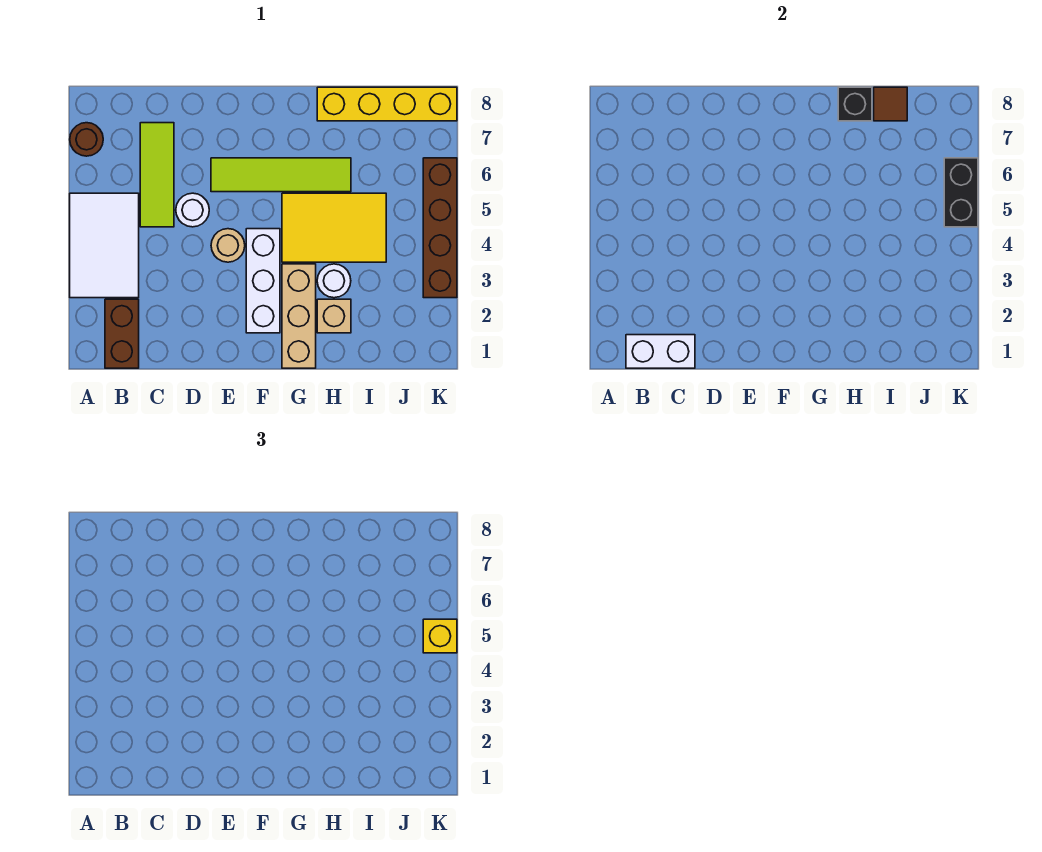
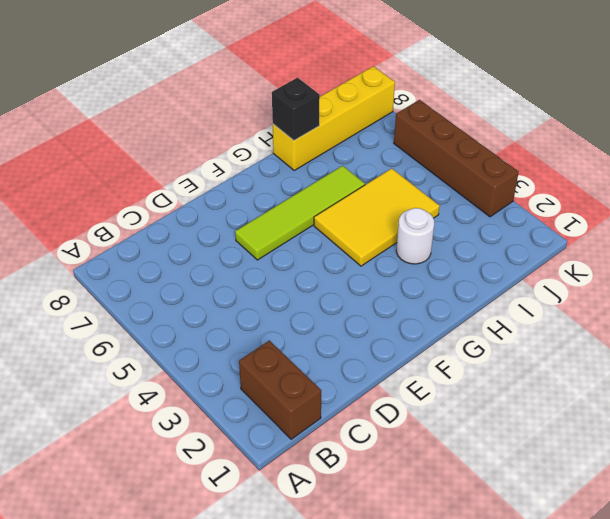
none -> white tile A3:B5 level 1
none -> brown round brick A7 level 1
none -> lime tile C5:C7 level 1

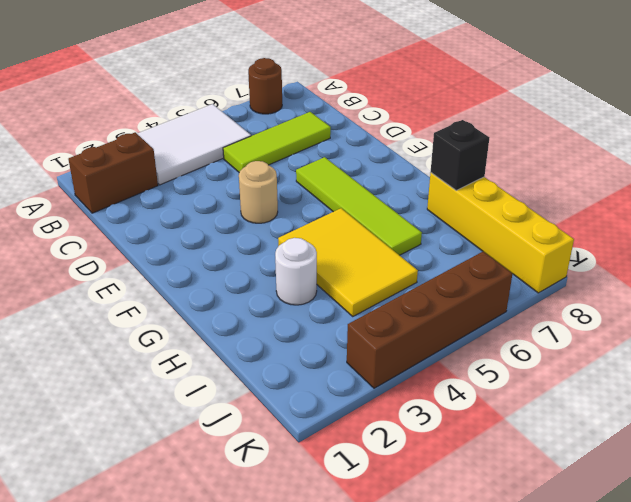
none -> white round brick D5 level 1
none -> white brick F2:F4 level 1
none -> tan brick G1:G3 level 1

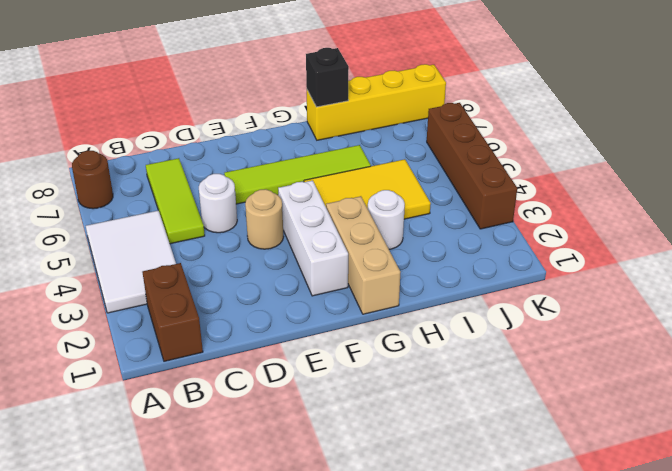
none -> tan brick H2 level 1
none -> white brick B1:C1 level 2
none -> brown tile I8 level 2

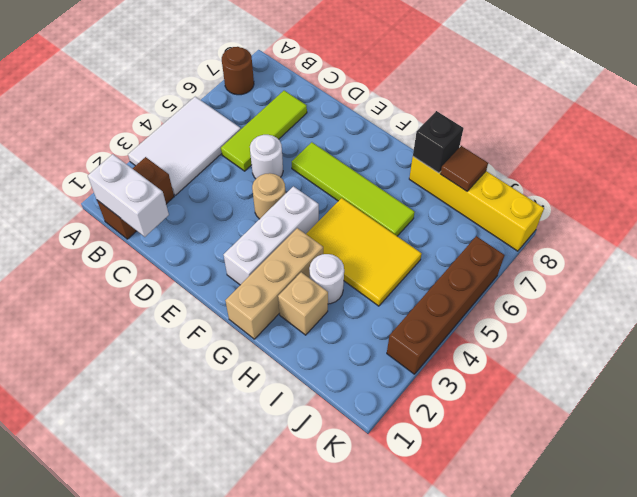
none -> black brick K5:K6 level 2
none -> yellow brick K5 level 3

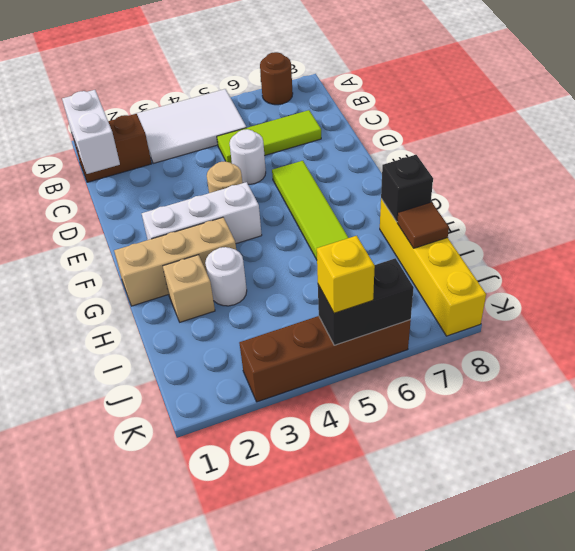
none -> yellow tile G4:I5 level 1

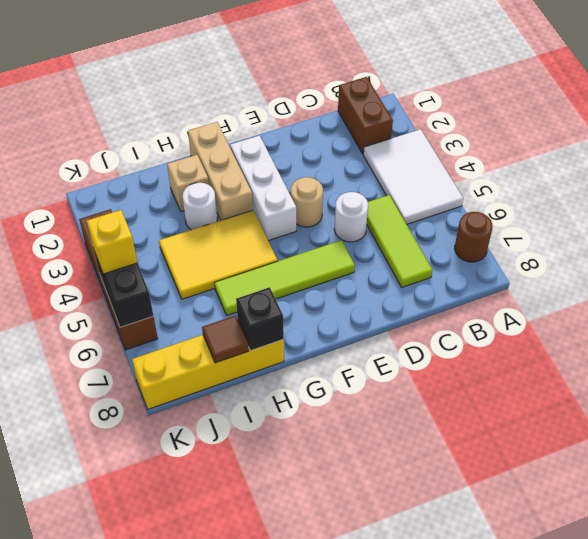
none -> white brick B1:C1 level 2

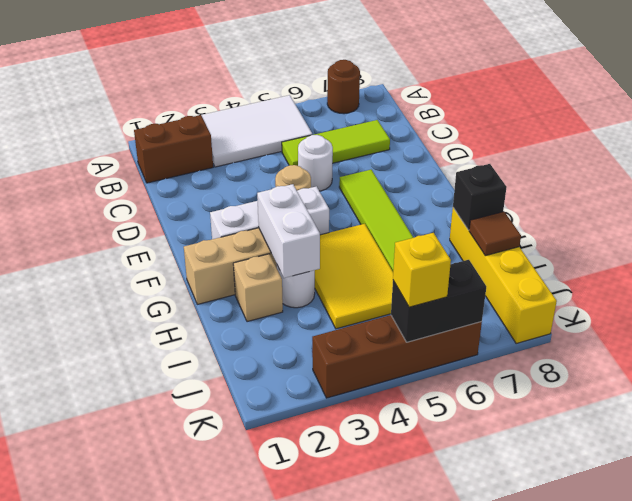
white brick G3:H3 level 2 -> white brick B1:C1 level 2

